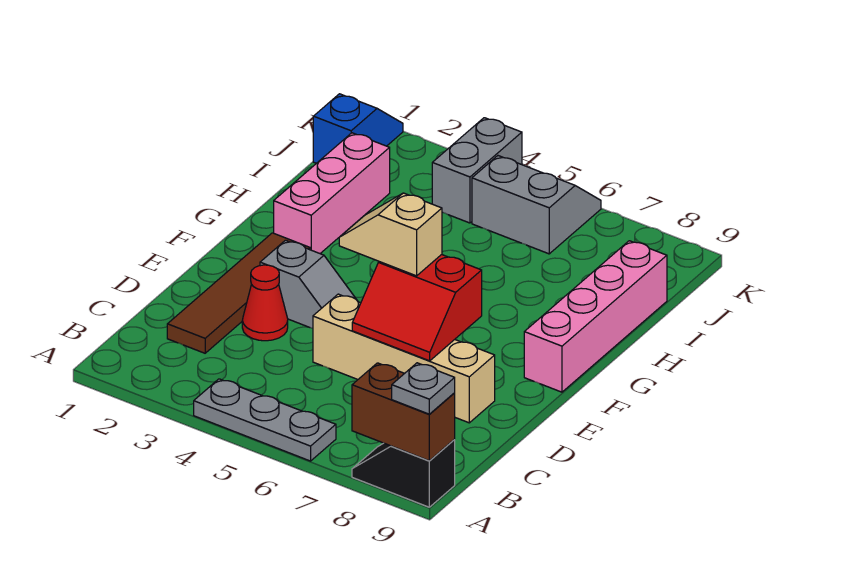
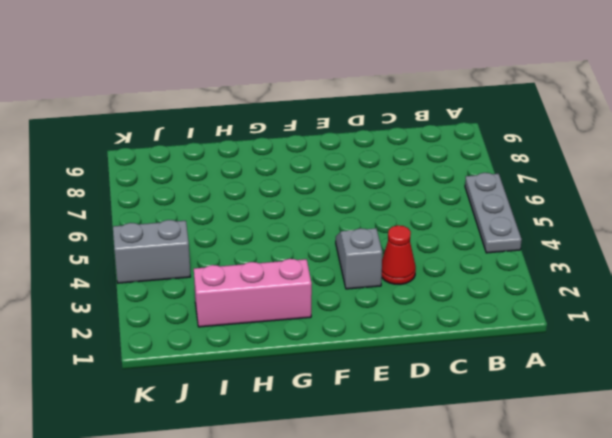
none -> black slope A8:A9 level 1 top 9
none -> brown tile C2:F2 level 1
none -> tan brick D5:D8 level 1

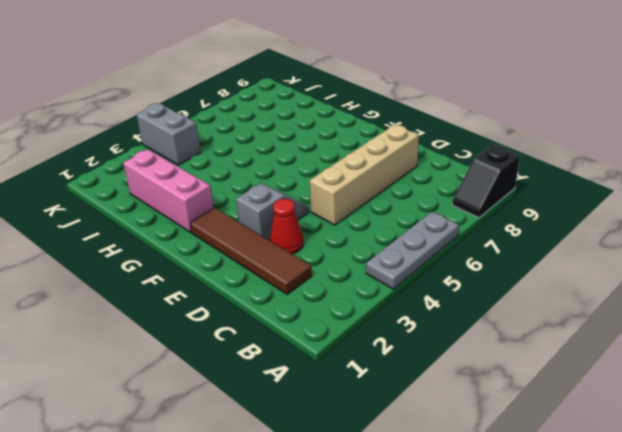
none -> pink brick F9:I9 level 1
none -> blue slope J1:K1 level 1 top J
none -> grey slope J5:K6 level 1 top J

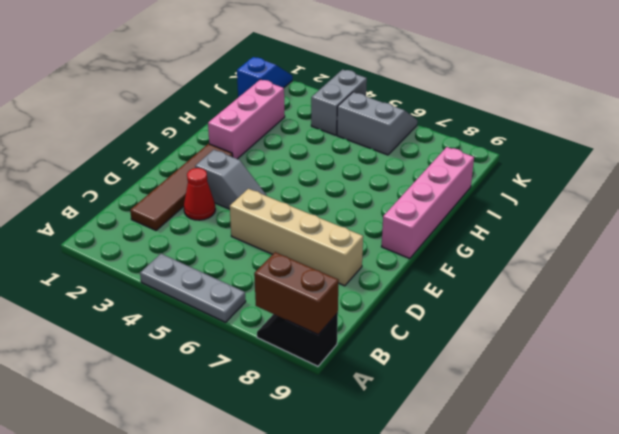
none -> red slope D6:E7 level 2 top E
none -> grey plate A9 level 3
none -> tan slope E5:E6 level 3 top 6

